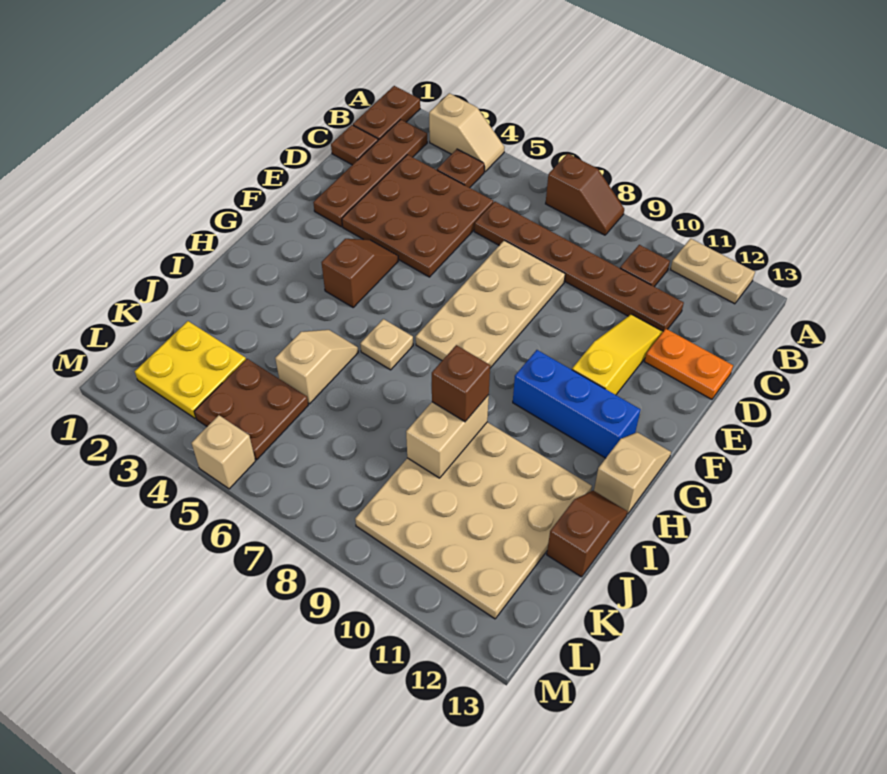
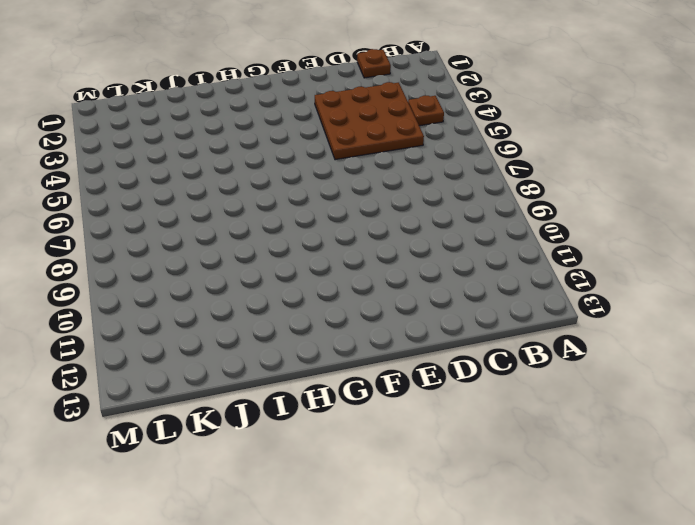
none -> brown plate A1:B1 level 1
none -> tan slope A3:A4 level 1 top 3
none -> brown slope A7:A8 level 1 top 7

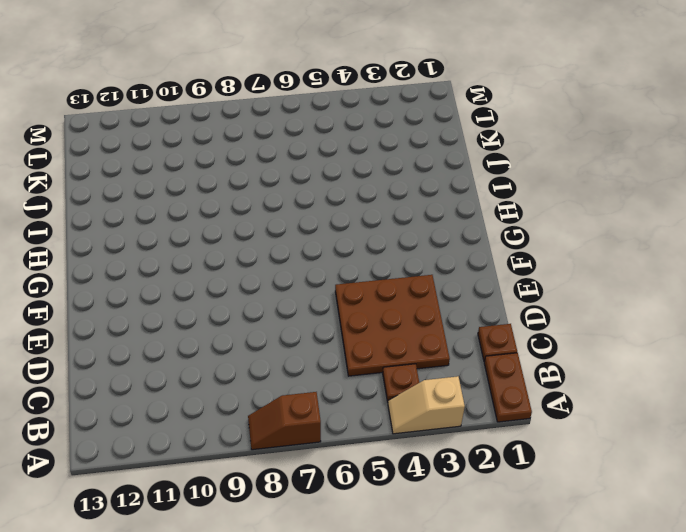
none -> tan plate A11:A12 level 1
none -> brown plate B2:E2 level 1
none -> brown plate B10 level 1

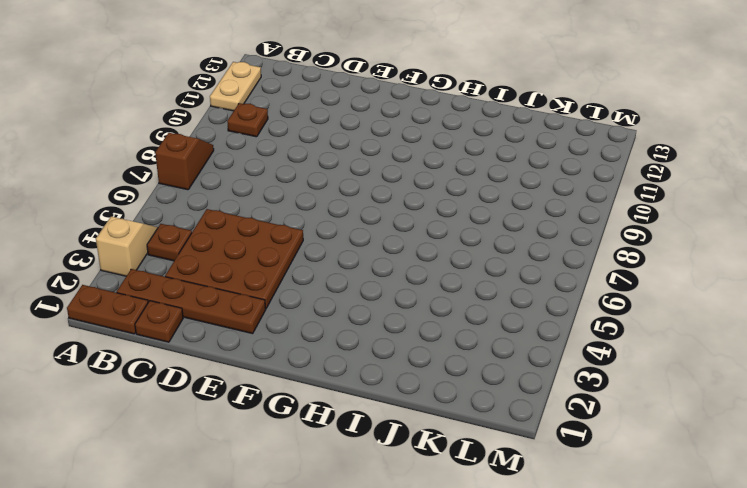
none -> brown plate C6:C11 level 1
none -> tan plate D7:G8 level 1
none -> yellow slope D11:F11 level 1 top F

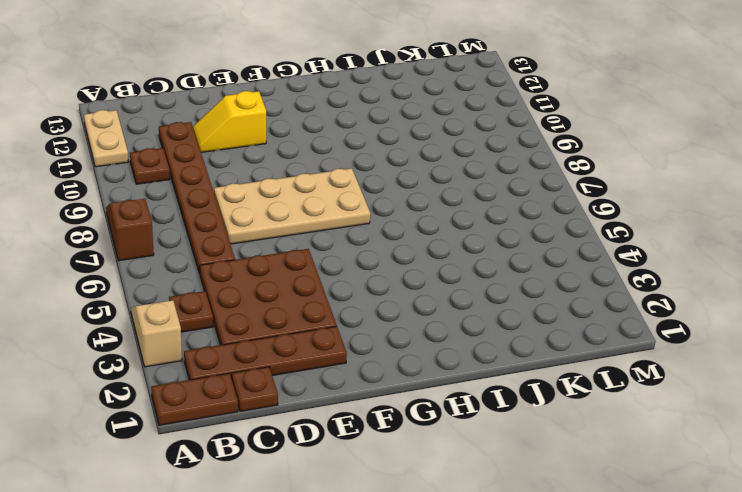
yellow slope D11:E11 level 1 top E -> yellow slope D11:F11 level 1 top F
none -> orange plate D12:D13 level 1
none -> brown slope F4:G4 level 1 top G
none -> blue brick G10:G12 level 1

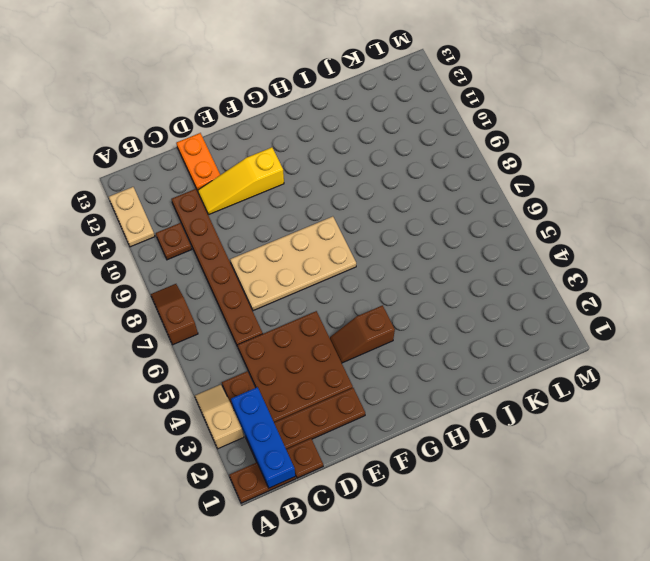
blue brick B1:B3 level 2 -> blue brick G10:G12 level 1
none -> tan slope G13:H13 level 1 top H
none -> tan plate H6 level 1
none -> tan slope I5:J5 level 1 top J

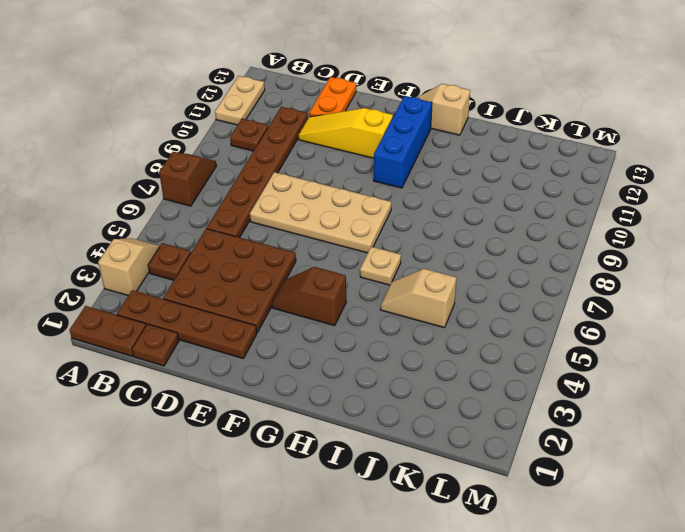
none -> tan plate I9:L12 level 1
none -> brown slope I13:J13 level 1 top J
none -> yellow plate K2:L3 level 1

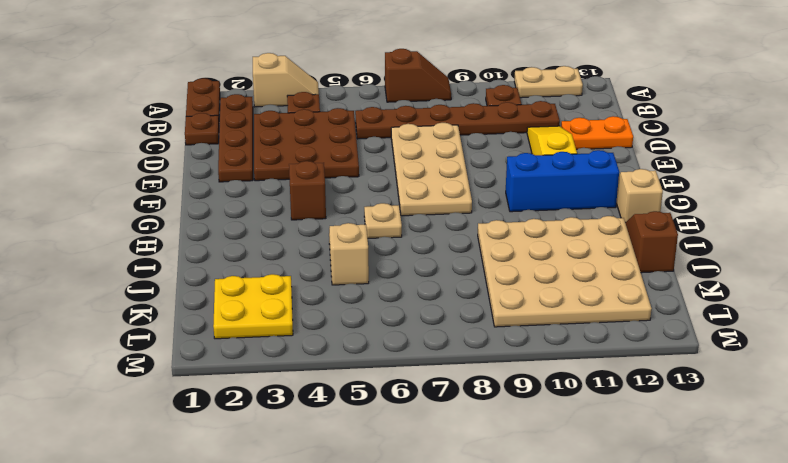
none -> brown plate K4:L5 level 1
none -> tan brick M5 level 1
none -> tan brick I9:J9 level 2

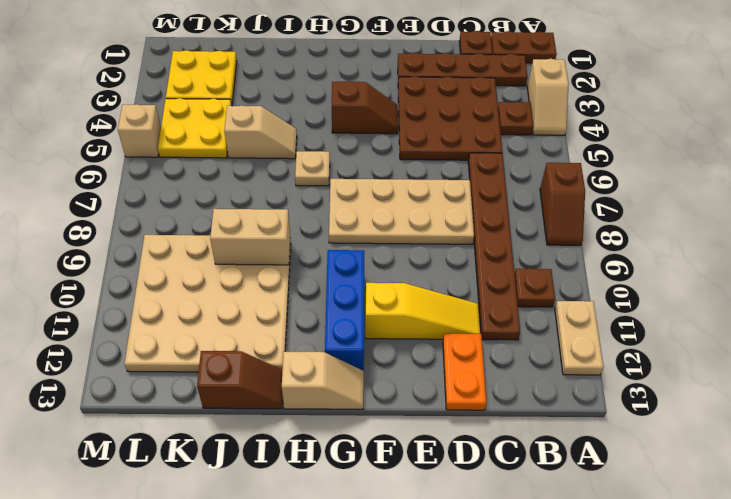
yellow plate K4:L5 level 1 -> brown plate K4:L5 level 1
none -> brown brick I9 level 3

